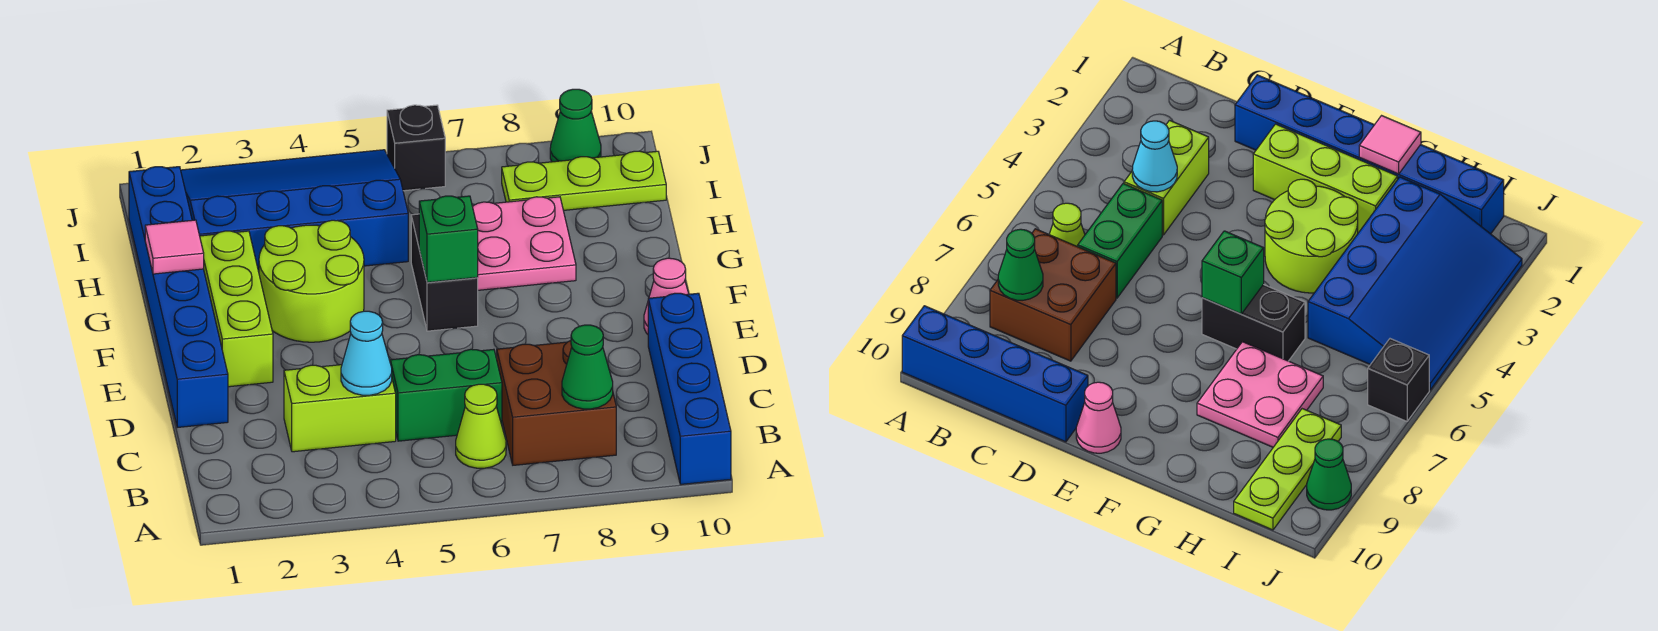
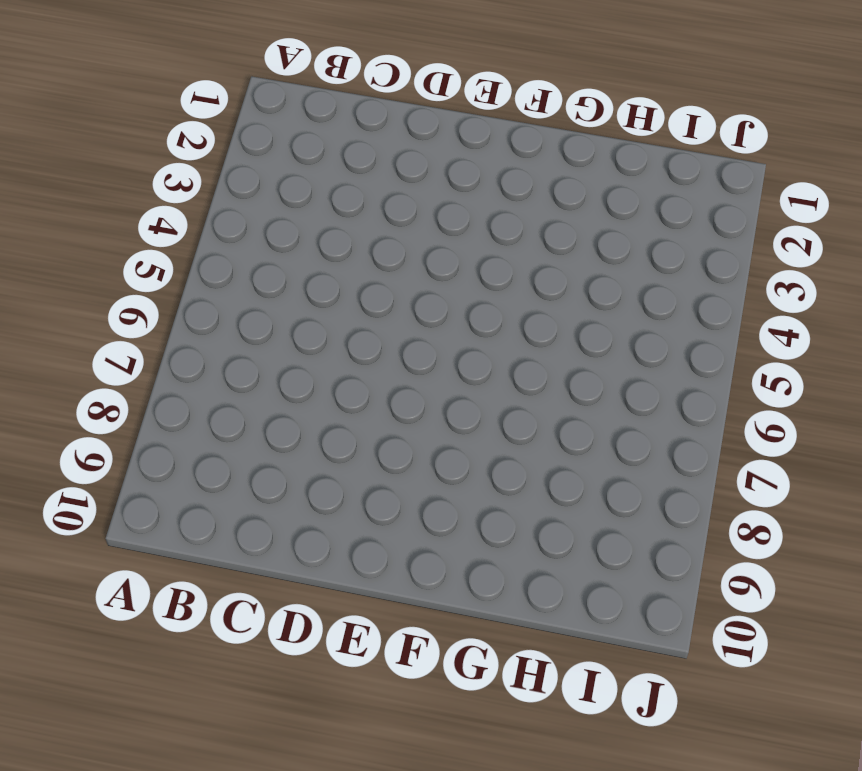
none -> blue brick A10:D10 level 1
none -> lime cone B6 level 1
none -> brown brick B7:C8 level 1

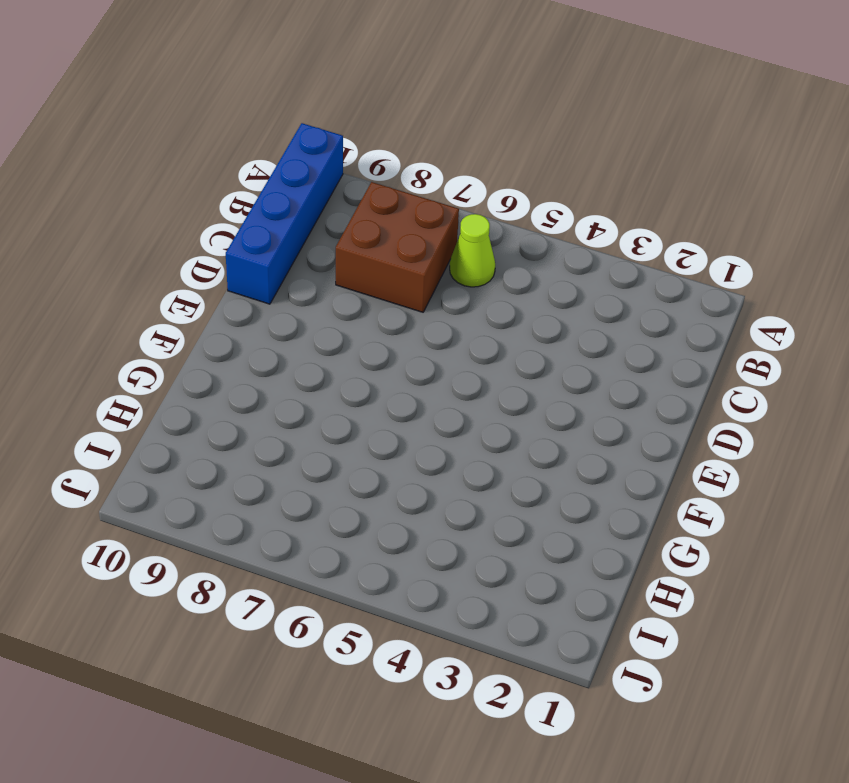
none -> lime brick C3:C4 level 1
none -> green brick C5:C6 level 1
none -> blue brick D1:I1 level 1

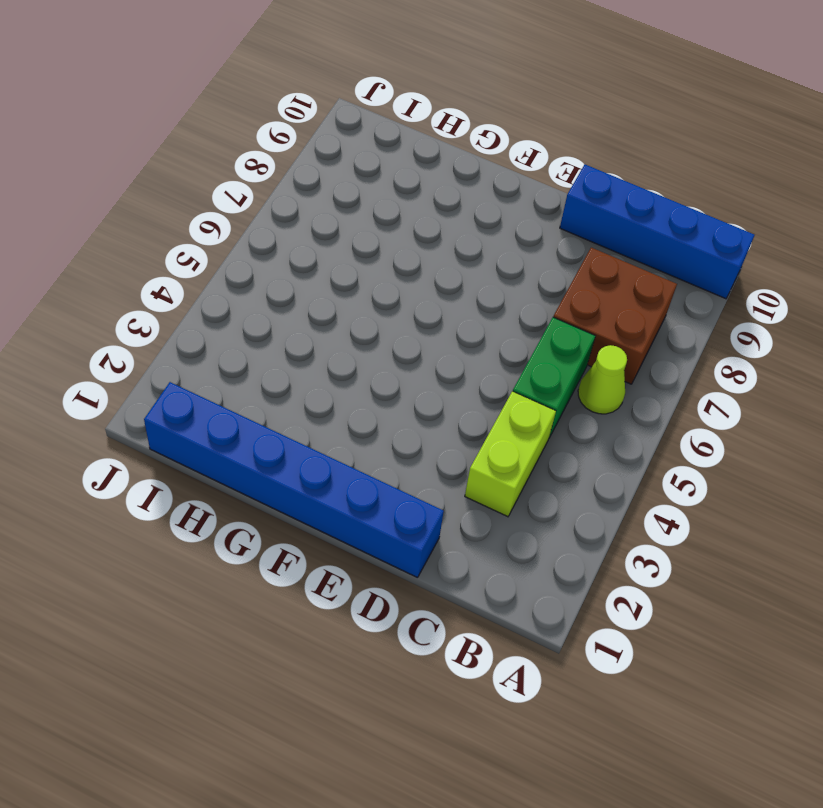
none -> lime brick E2:G2 level 1
none -> pink cone E10 level 1
none -> lime round brick F3:G4 level 1

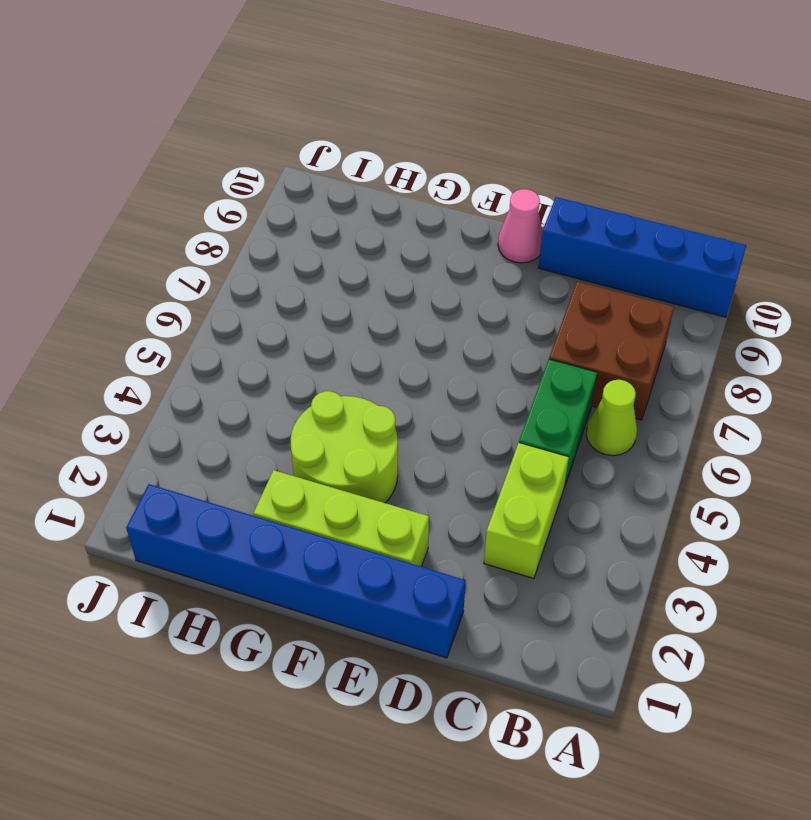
none -> black brick F6:G6 level 1
none -> pink plate G7:H8 level 1
none -> blue slope H2:J5 level 1 top H

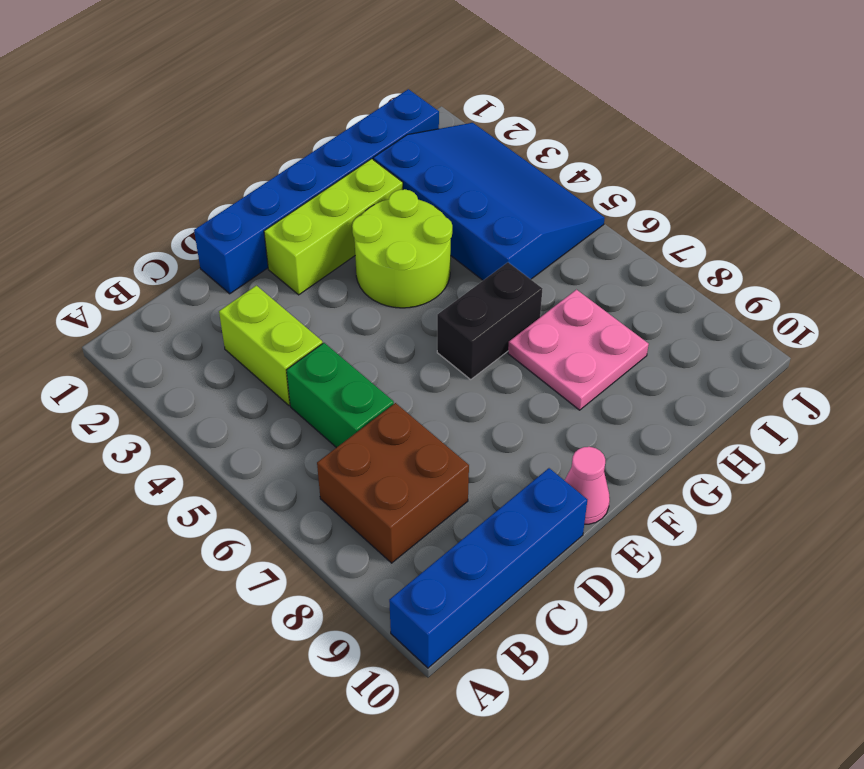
none -> lime cone B6 level 1
none -> lime plate I8:I10 level 1
none -> black brick J6 level 1

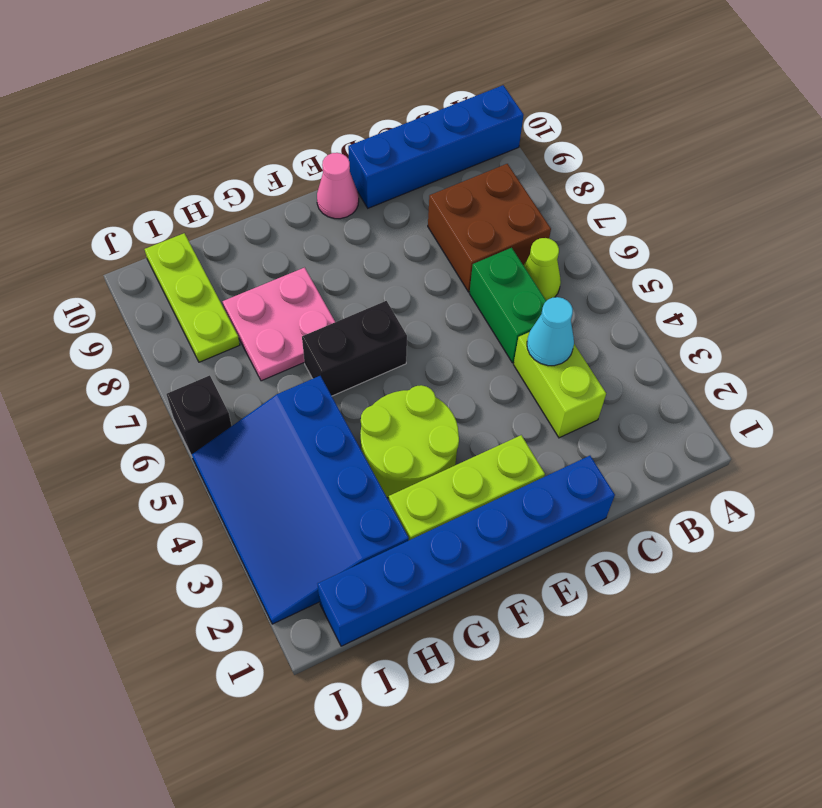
none -> green cone J9 level 1
none -> green cone B8 level 2
none -> green brick F6 level 2

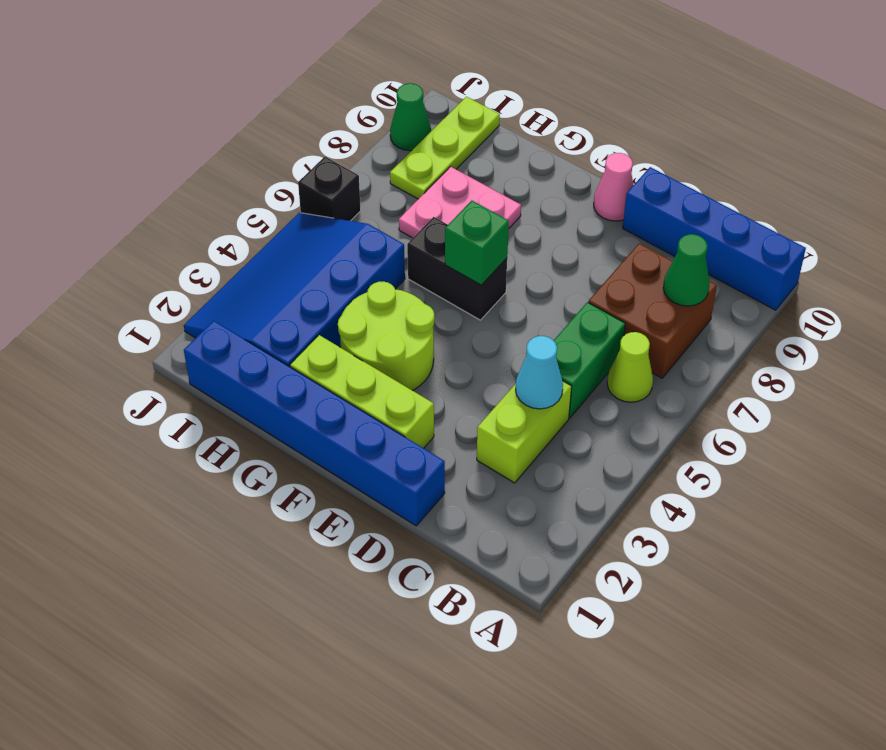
none -> pink tile G1 level 2

